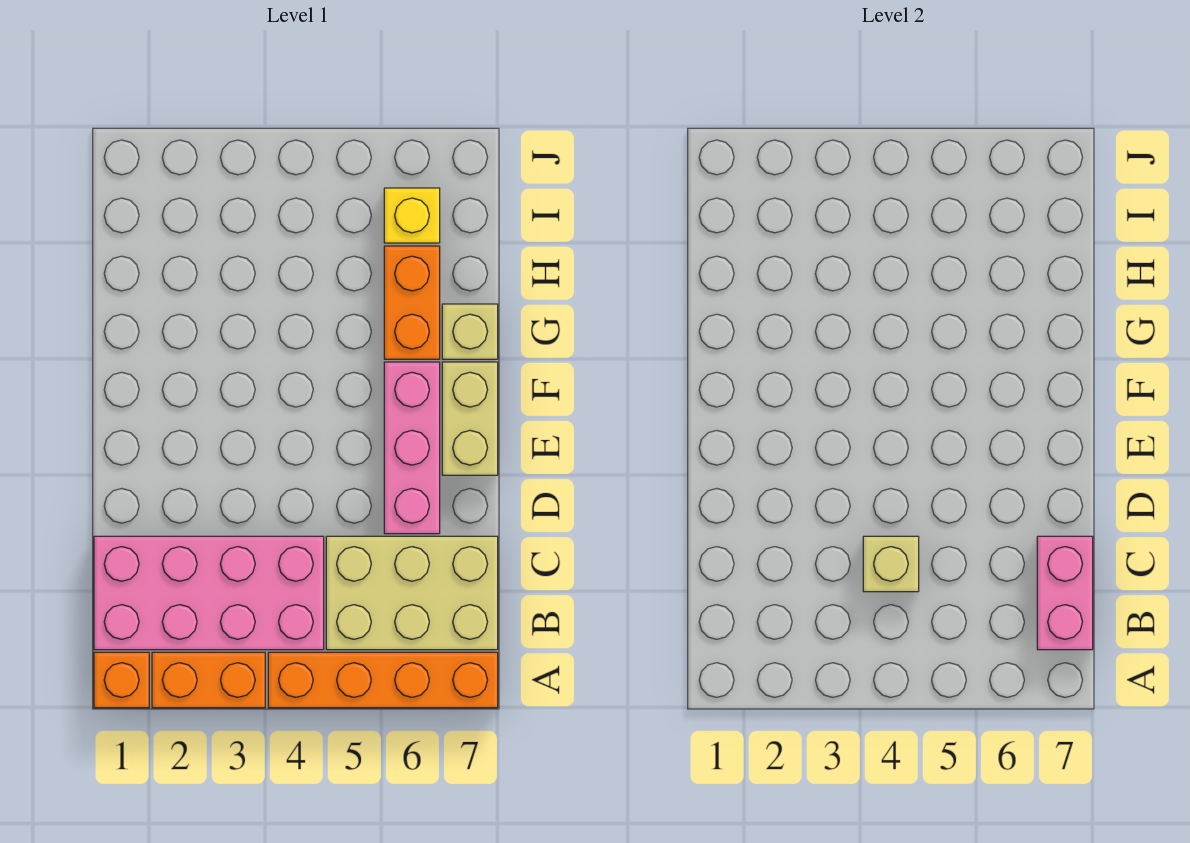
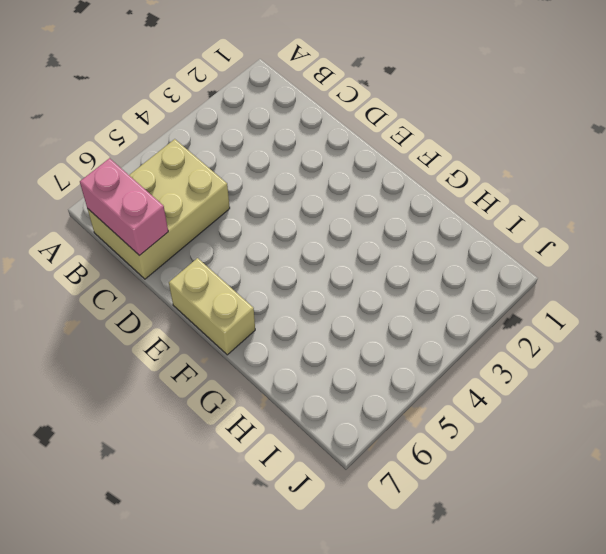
none -> orange brick A1 level 1
none -> orange brick A2:A3 level 1
none -> orange brick A4:A7 level 1

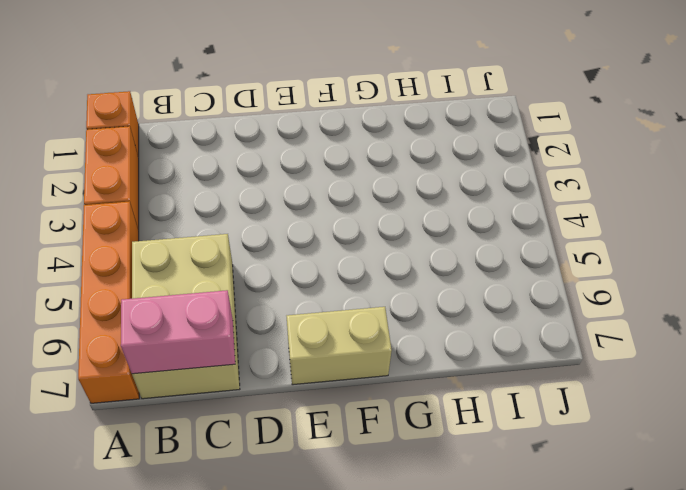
none -> pink brick B1:C4 level 1
none -> pink brick D6:F6 level 1
none -> orange brick G6:H6 level 1

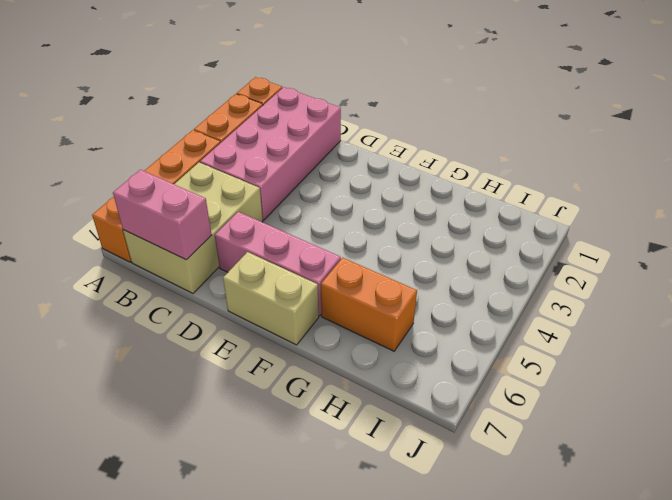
none -> tan brick G7 level 1
none -> yellow brick I6 level 1
none -> tan brick C4 level 2

